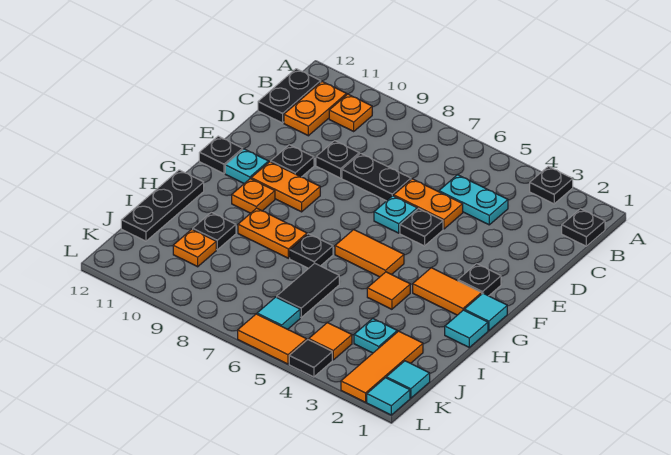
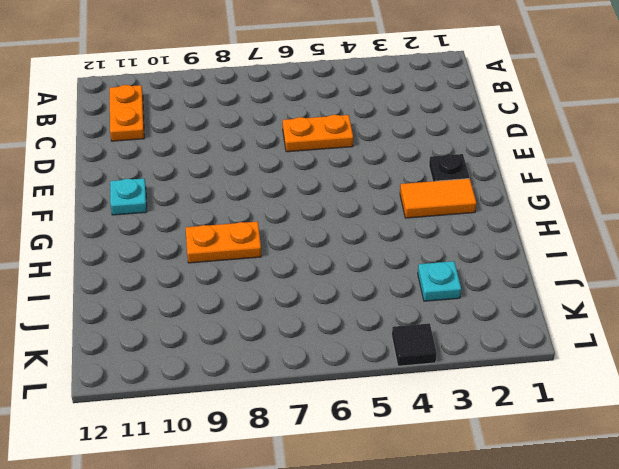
none -> black plate A3 level 1
none -> black plate B1 level 1
none -> orange plate B10 level 1
none -> black plate B12:C12 level 1

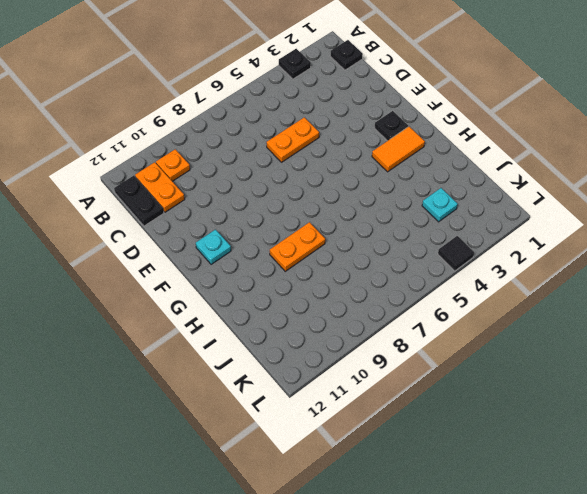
none -> cyan plate C4:C5 level 1
none -> black plate D7:D8 level 1
none -> black plate D9 level 1
none -> black plate E5 level 1

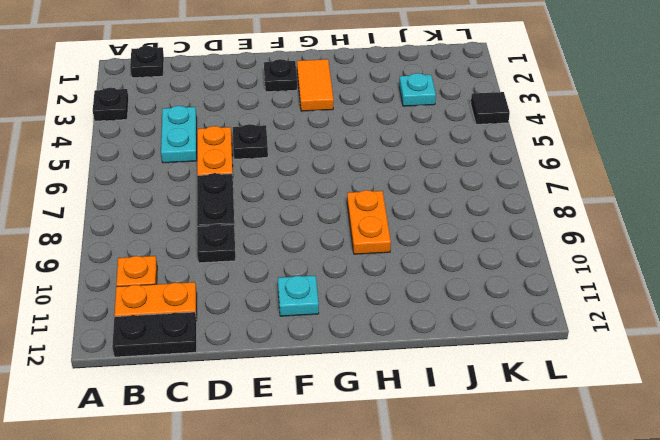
none -> cyan plate E6 level 1
none -> black plate E10 level 1
none -> orange plate F9:F10 level 1
none -> black plate F12 level 1

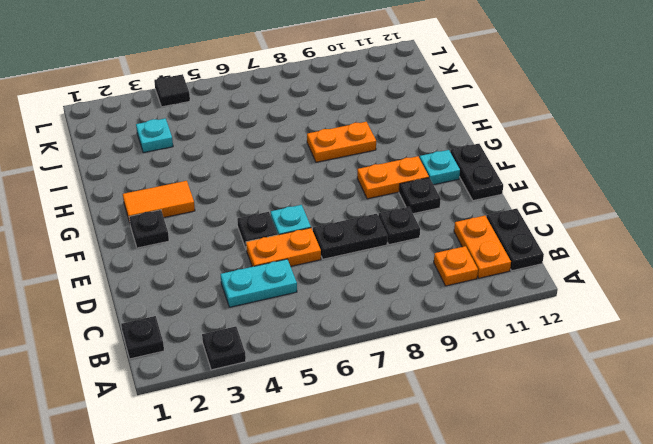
black plate E12:F12 level 1 -> black plate F12 level 1
none -> cyan tile G1 level 1
none -> orange tile G5:G6 level 1
none -> orange plate G10 level 1
none -> cyan tile H1 level 1

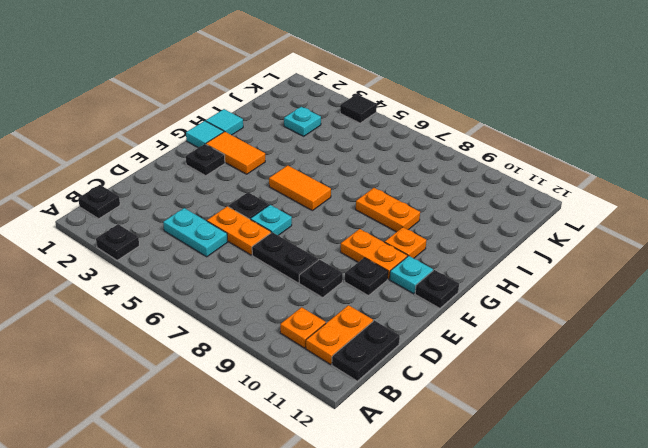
none -> orange tile H4 level 1
none -> black plate H7 level 1
none -> black plate H12:J12 level 1
none -> black tile I6:J6 level 1

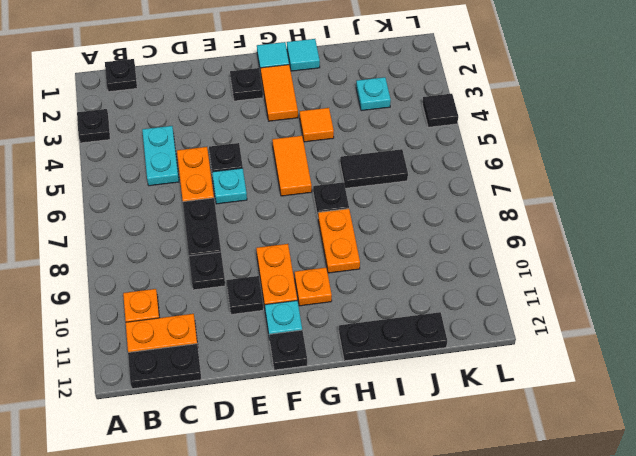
none -> black plate I10 level 1
none -> orange tile J2:L2 level 1
none -> orange plate J10 level 1
none -> cyan tile K1 level 1

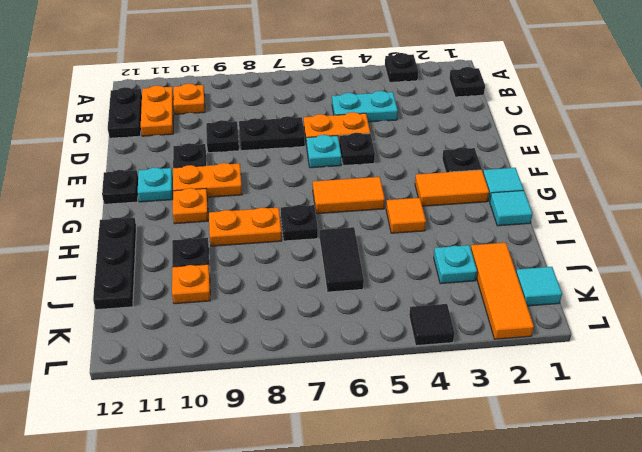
none -> orange tile K4 level 1
none -> cyan tile K6 level 1
none -> cyan tile L1 level 1
none -> orange tile L5:L6 level 1

